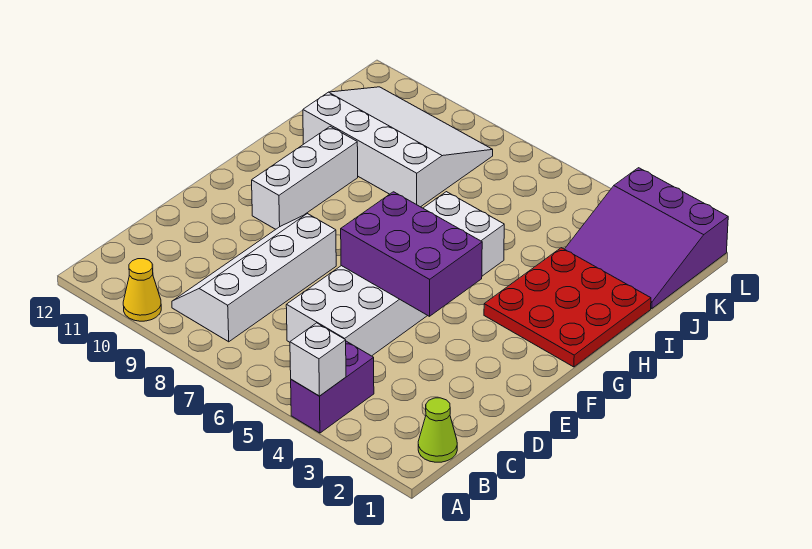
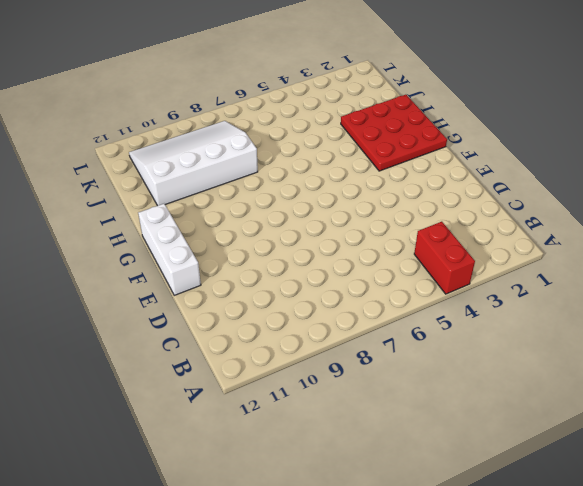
red brick A4:B4 level 1 -> purple brick A4:B4 level 1
white brick E12:G12 level 1 -> white brick F10:H10 level 1
none -> yellow cone A10 level 1
none -> lime cone B1 level 1

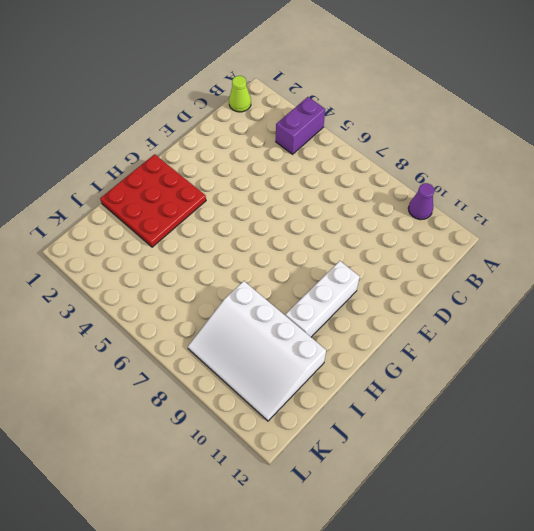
purple cone A10 level 1 -> yellow cone A10 level 1
none -> white slope B8:E9 level 1 top 8
none -> white brick C5:H6 level 1

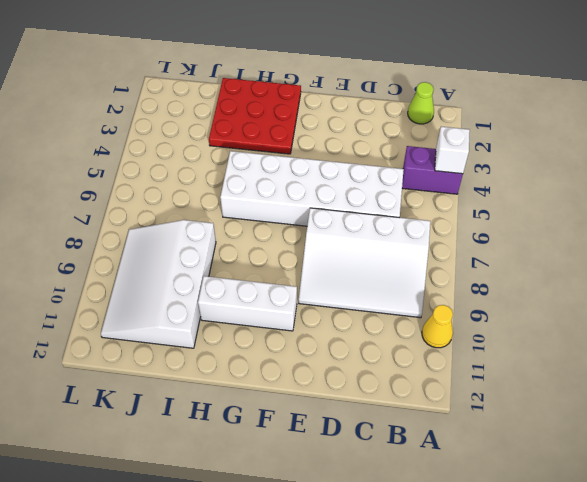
white slope B7:E9 level 1 top 7 -> white slope B8:E9 level 1 top 8
none -> purple slope J1:L3 level 1 top L
none -> purple brick E4:F6 level 2

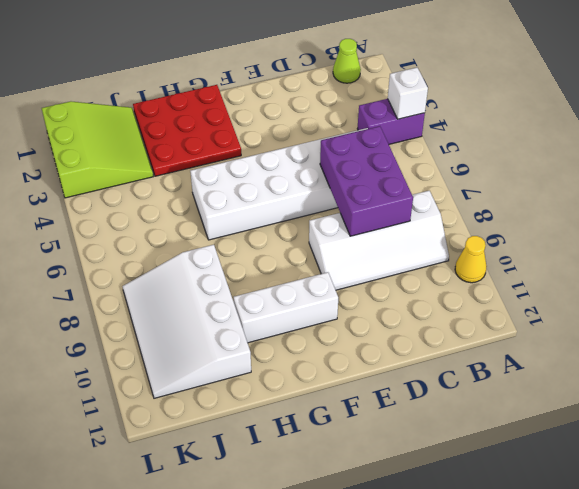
purple brick C6:D8 level 2 -> purple brick E4:F6 level 2
lime slope J1:L3 level 1 top L -> purple slope J1:L3 level 1 top L

